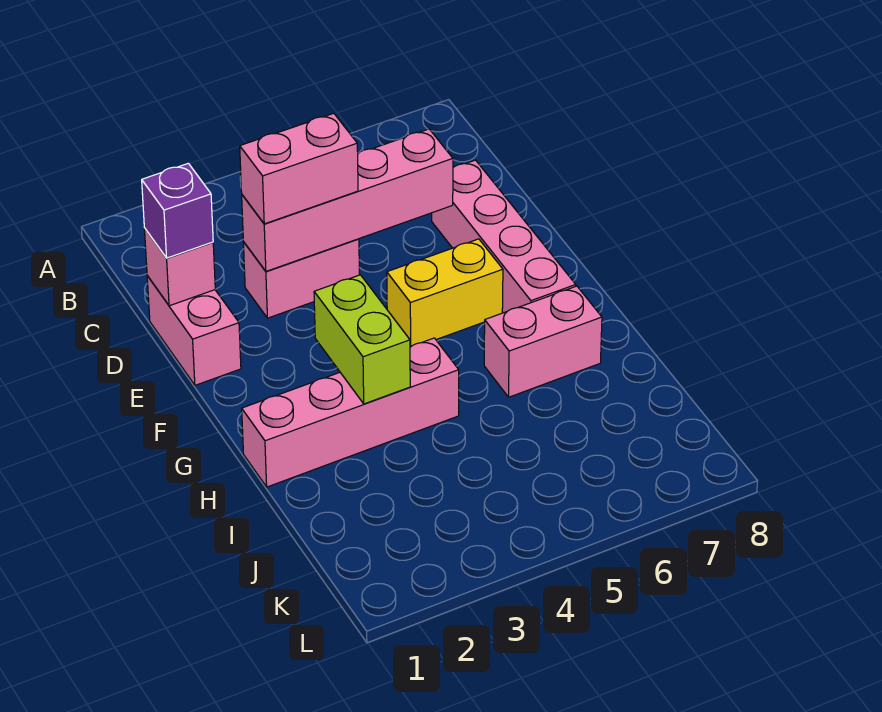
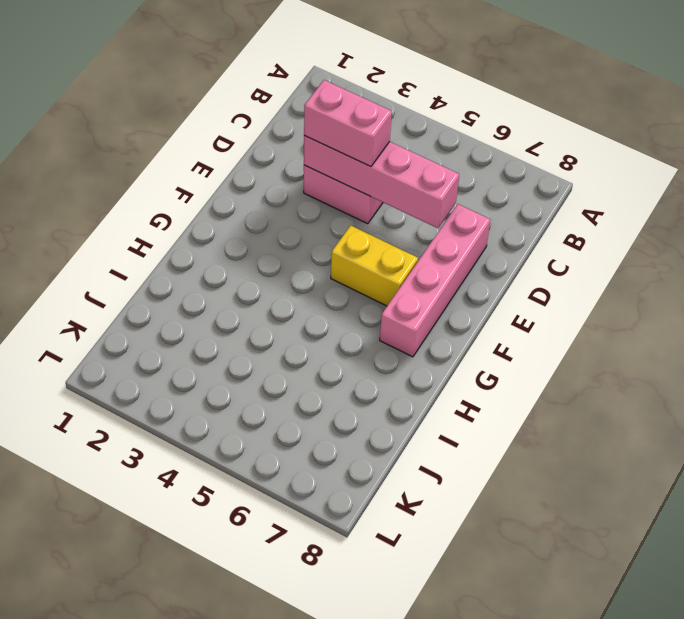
none -> pink brick D1:E1 level 1
none -> pink brick H1:H4 level 1

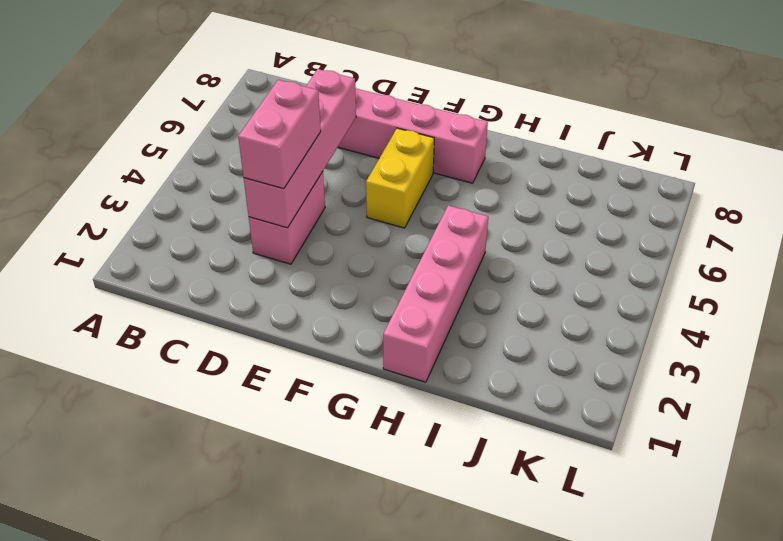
none -> pink brick D1:E1 level 1
none -> pink brick H6:H7 level 1

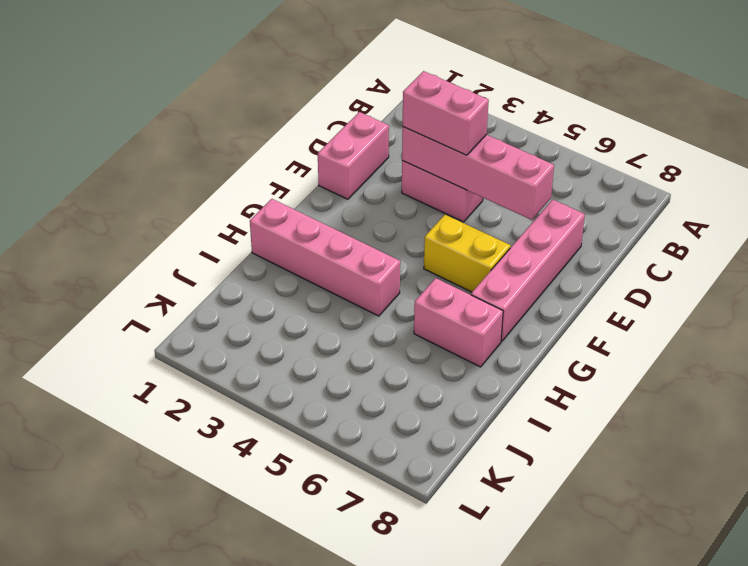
none -> pink brick D1 level 2
none -> lime brick G3:H3 level 2

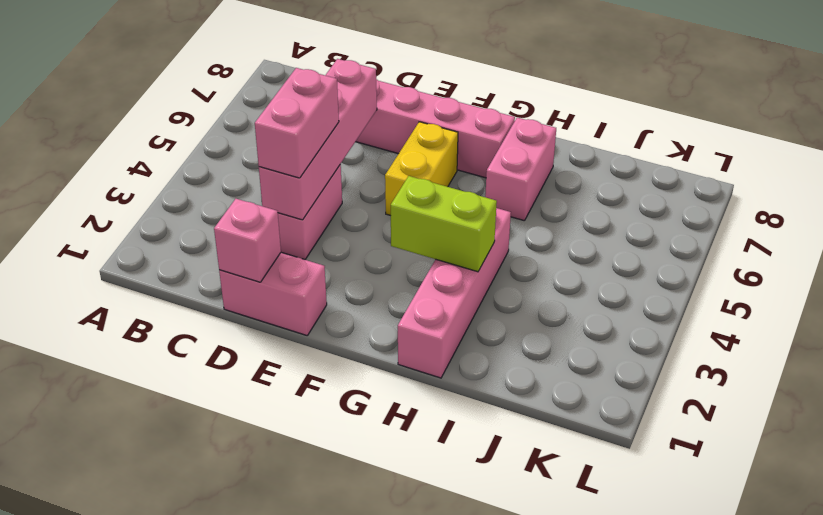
none -> purple brick D1 level 3

